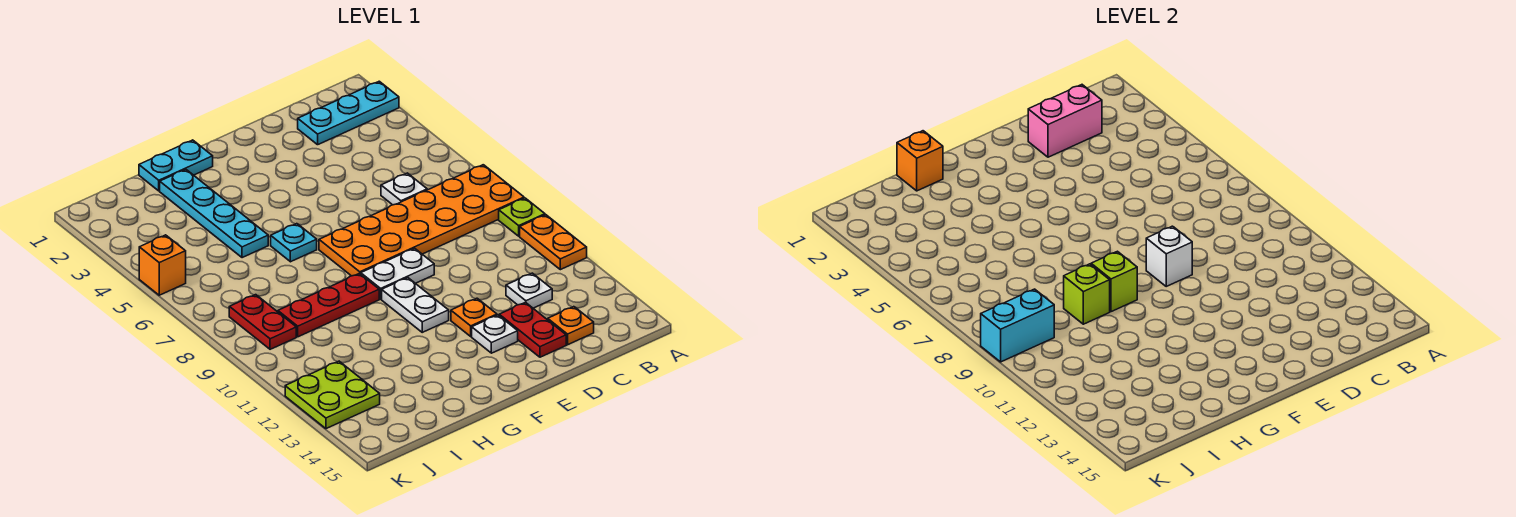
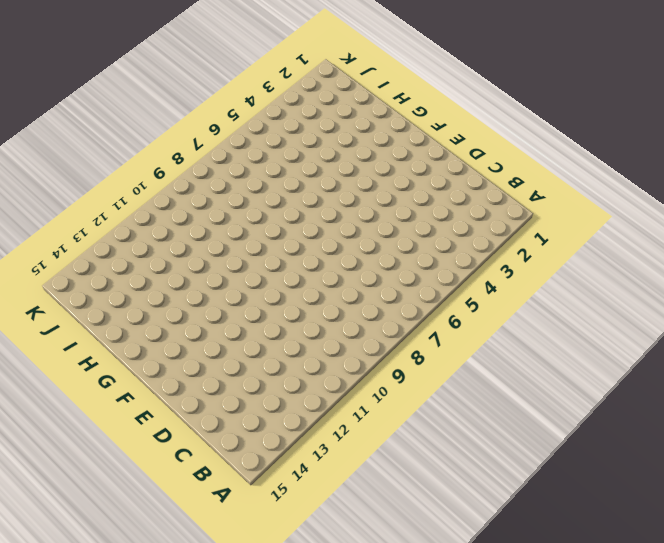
none -> cyan plate A2:C2 level 1
none -> orange plate A7:F8 level 1
none -> lime plate A9 level 1

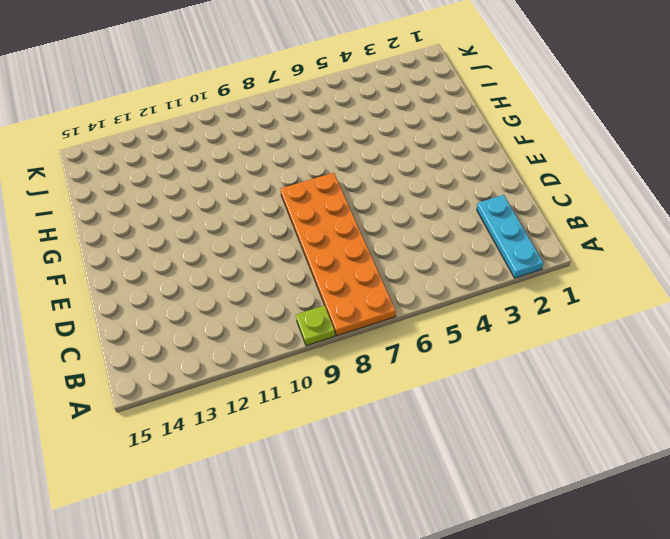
none -> orange plate A10:A11 level 1
none -> white plate C6 level 1
none -> white plate C12 level 1

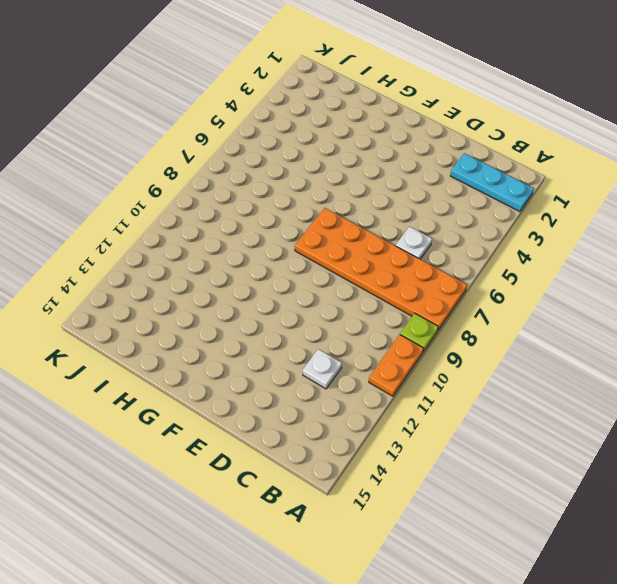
none -> orange plate C14 level 1
none -> red plate D13:D14 level 1
none -> white plate E9:F9 level 1

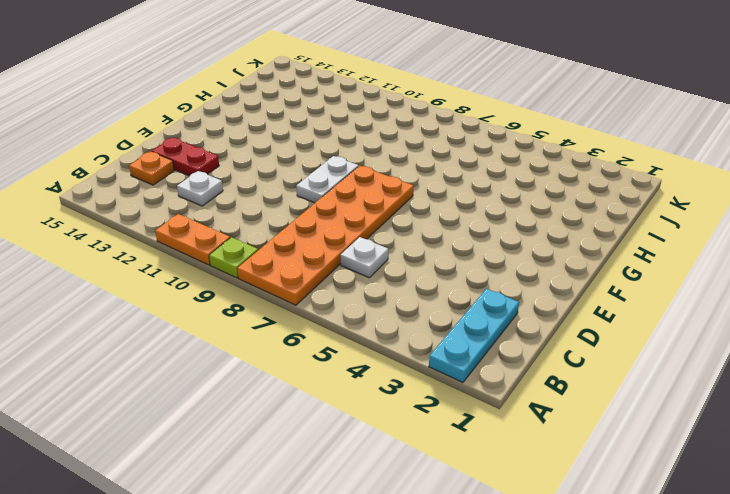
none -> orange plate E12 level 1
none -> white plate E13 level 1
none -> white plate F10:F11 level 1

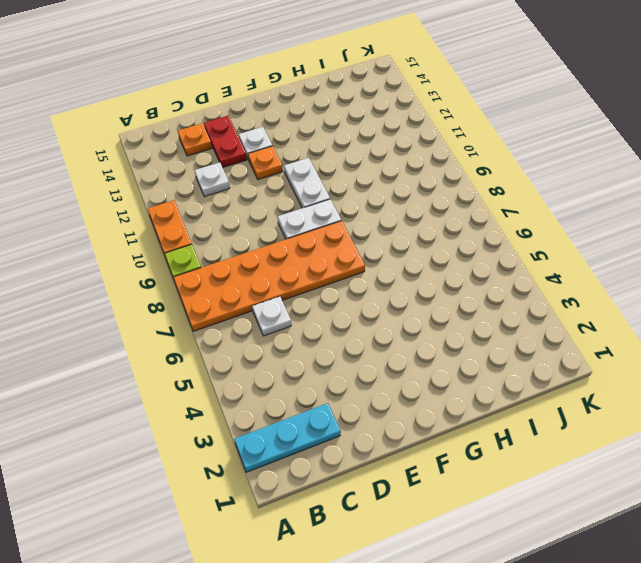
none -> cyan plate G1:H1 level 1
none -> cyan plate G6 level 1
none -> red plate G9:I9 level 1

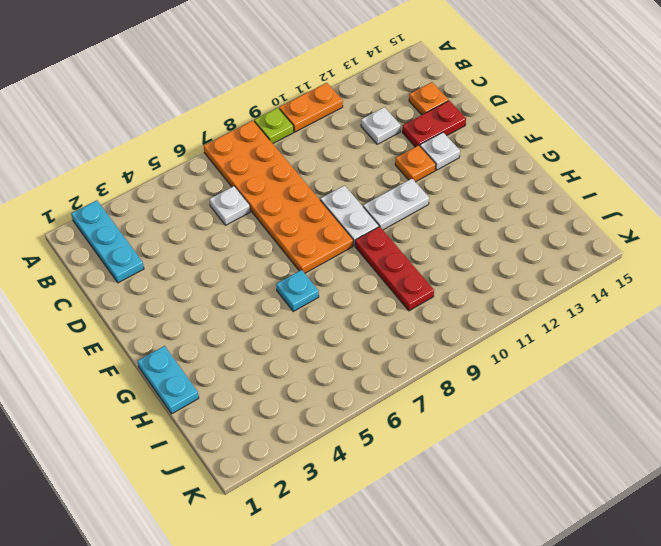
none -> cyan plate H2:H5 level 1
none -> red plate J8:J9 level 1
none -> lime plate J12:K13 level 1

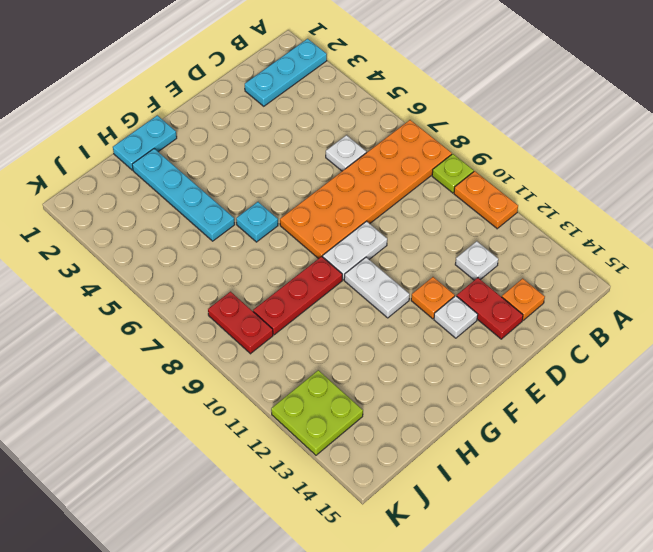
none -> orange brick K5 level 1
none -> pink brick C2:D2 level 2
none -> white brick E9 level 2

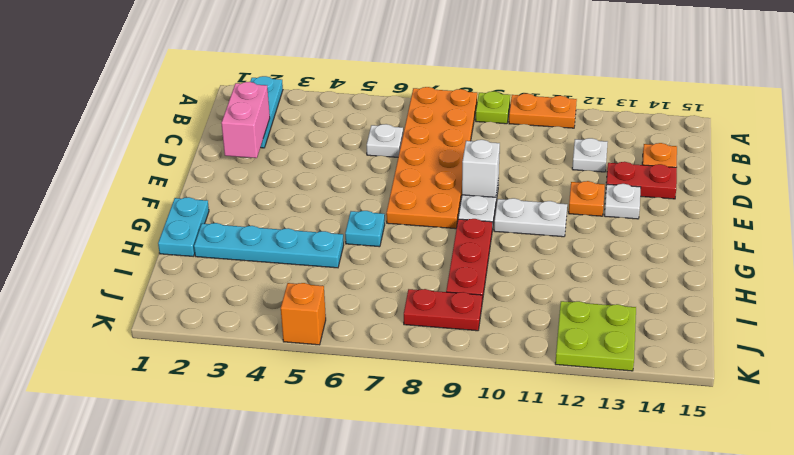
none -> lime brick G9 level 2
none -> orange brick H1 level 2
none -> lime brick H9 level 2

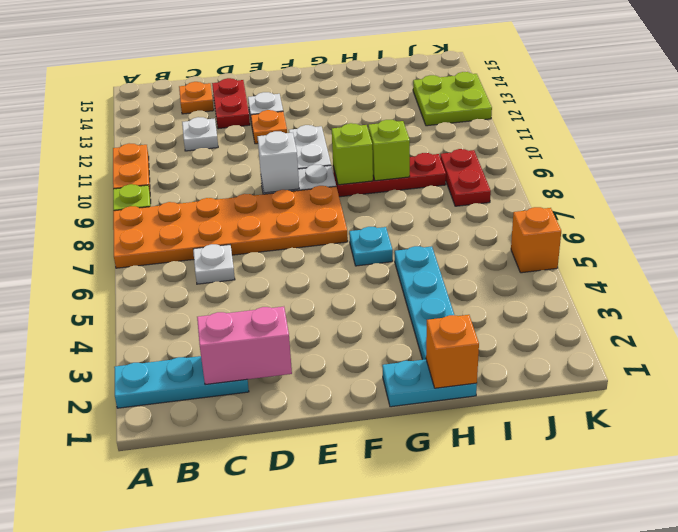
none -> cyan brick J9:K9 level 2

